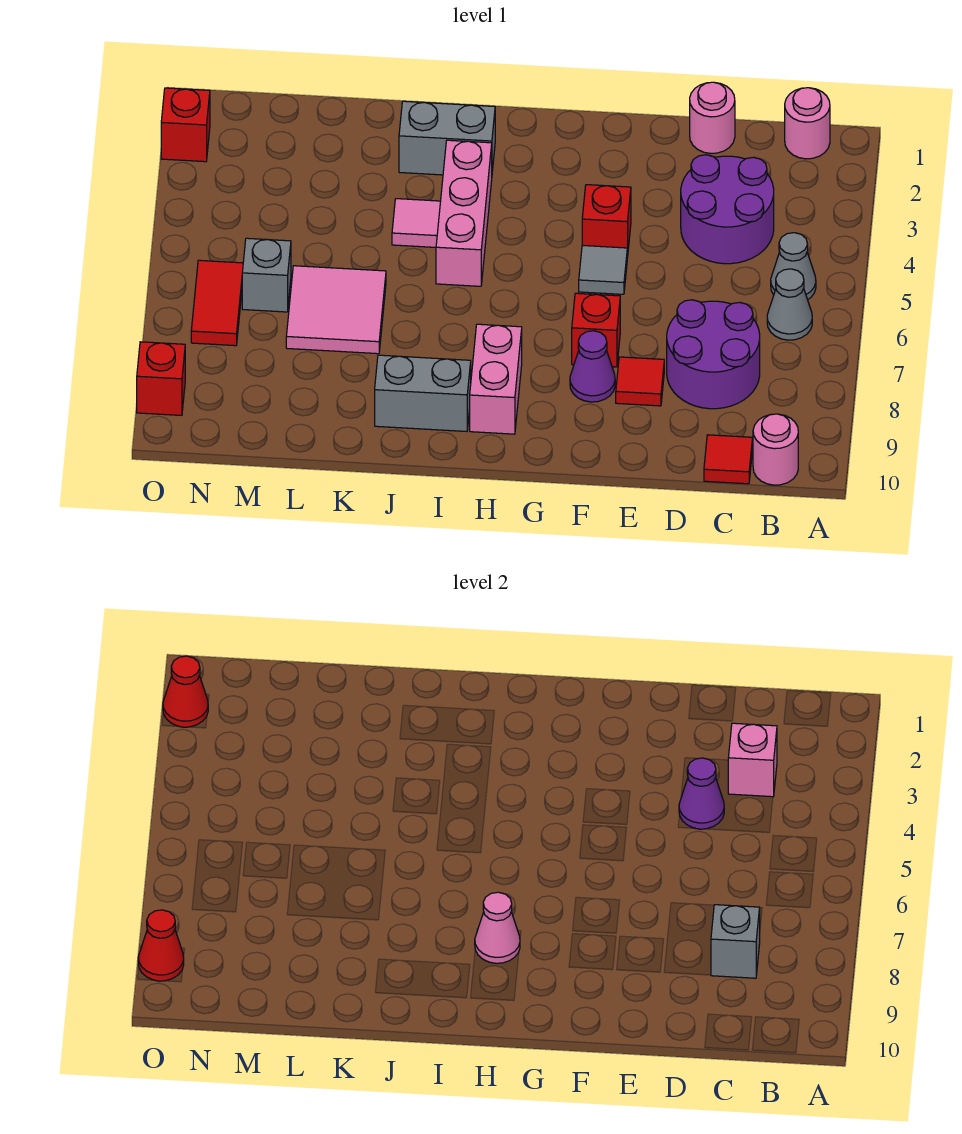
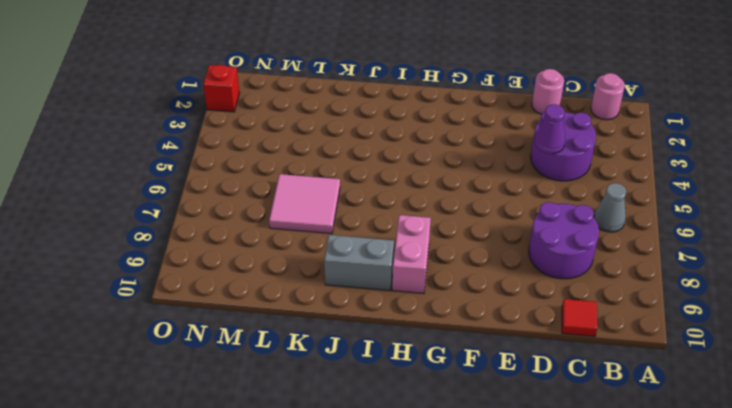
none -> grey cone B5 level 1
none -> pink round brick B10 level 1
none -> red tile E8 level 1

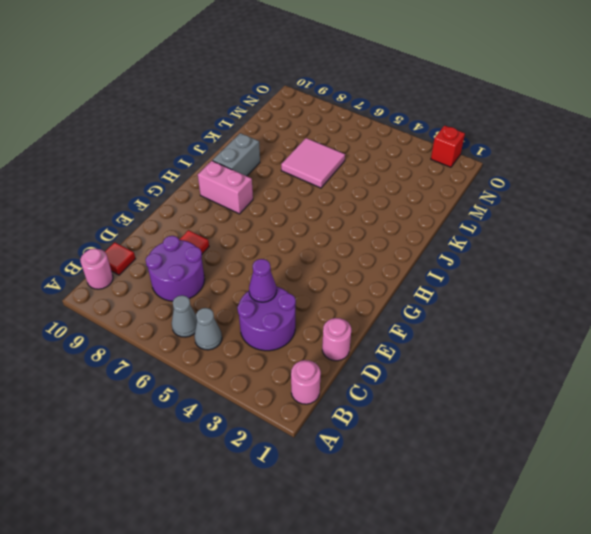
none -> red brick F4 level 1
none -> grey tile F5 level 1
none -> red brick F7 level 1

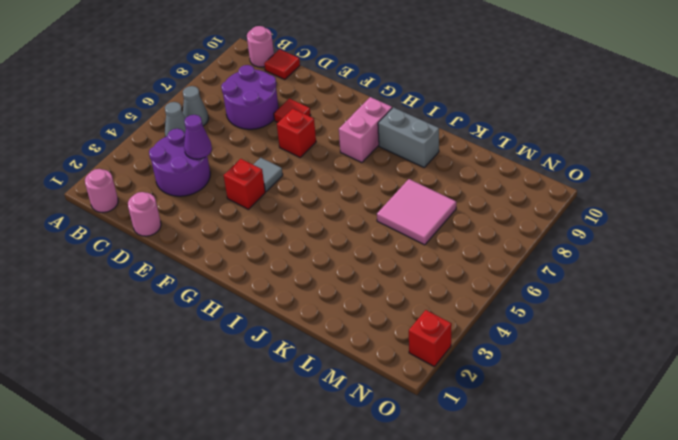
none -> purple cone F8 level 1
none -> grey brick I2:J2 level 1
none -> pink brick I3:I5 level 1

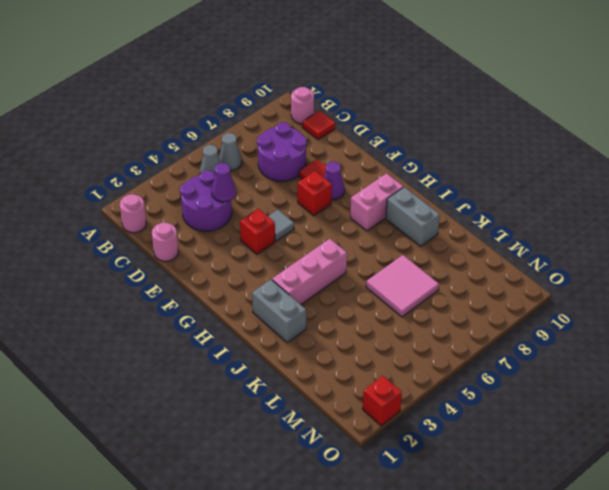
none -> pink tile J4 level 1
none -> grey brick M6 level 1
none -> red tile N6:N7 level 1

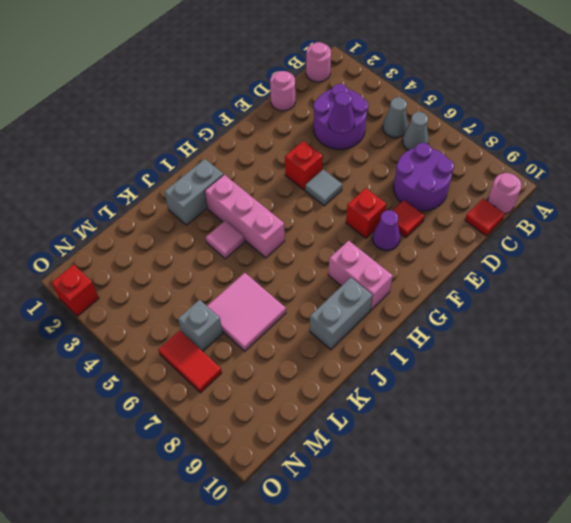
none -> red brick O9 level 1
none -> pink brick C3 level 2
none -> grey brick C8 level 2

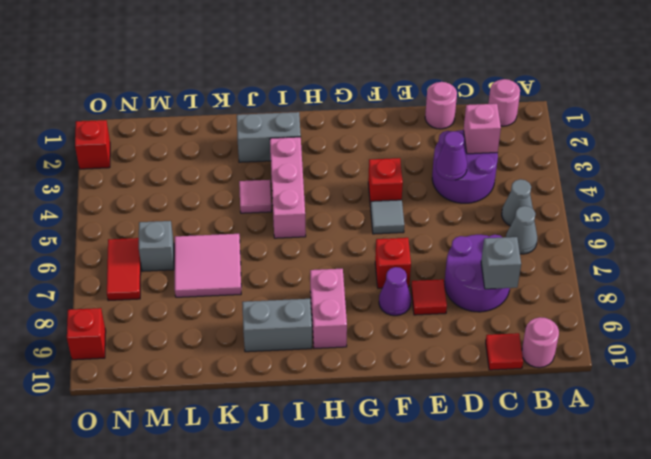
none -> pink cone H8 level 2
none -> red cone O2 level 2
none -> red cone O9 level 2

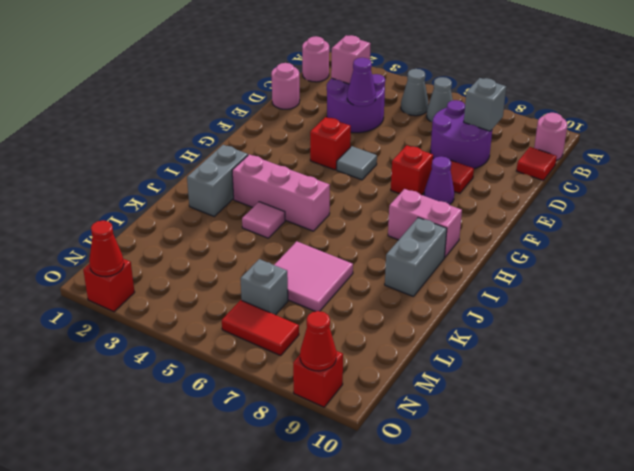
none -> pink cone H8 level 2

